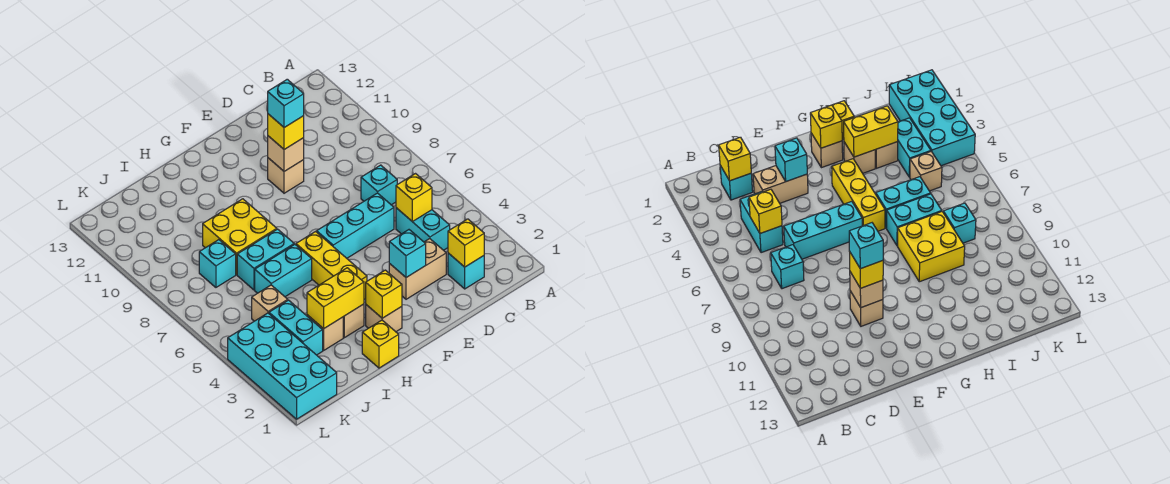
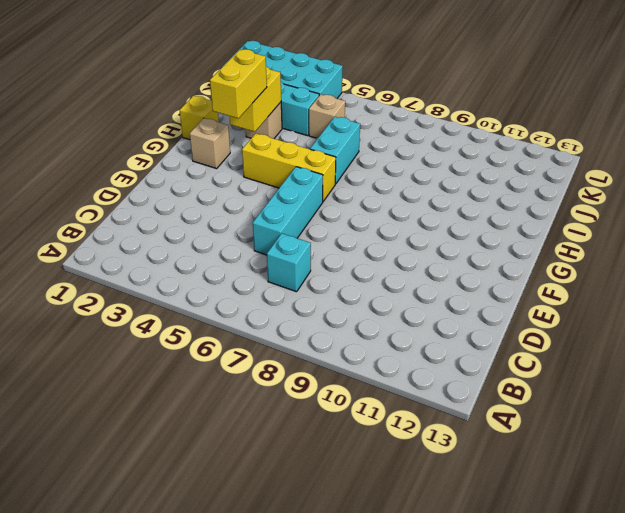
yellow brick G3:H3 level 3 -> none
none -> cyan brick C2 level 1
none -> cyan brick C4:C5 level 1
none -> tan brick D3:E3 level 1

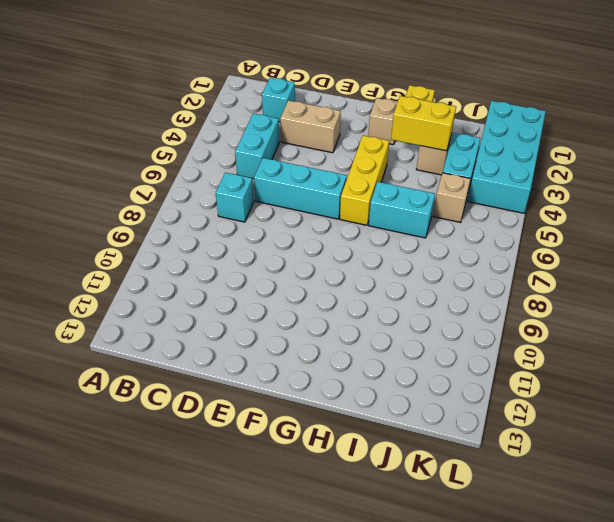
none -> tan brick E10 level 1
none -> tan brick H3 level 1
none -> cyan brick H7:I7 level 1

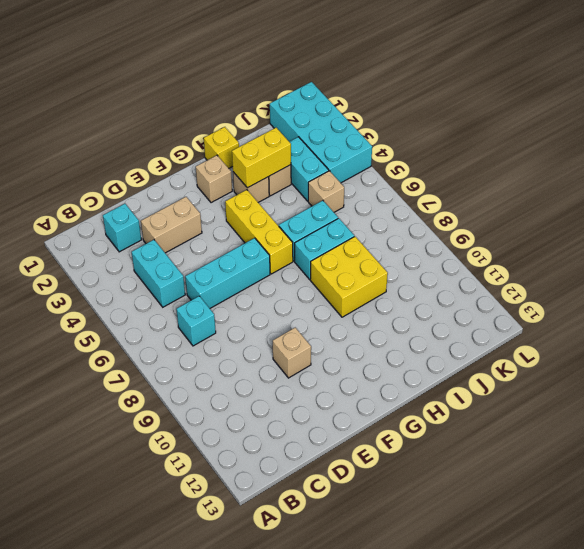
none -> cyan brick J8 level 1
none -> yellow brick C2 level 2
none -> yellow brick C5 level 2

